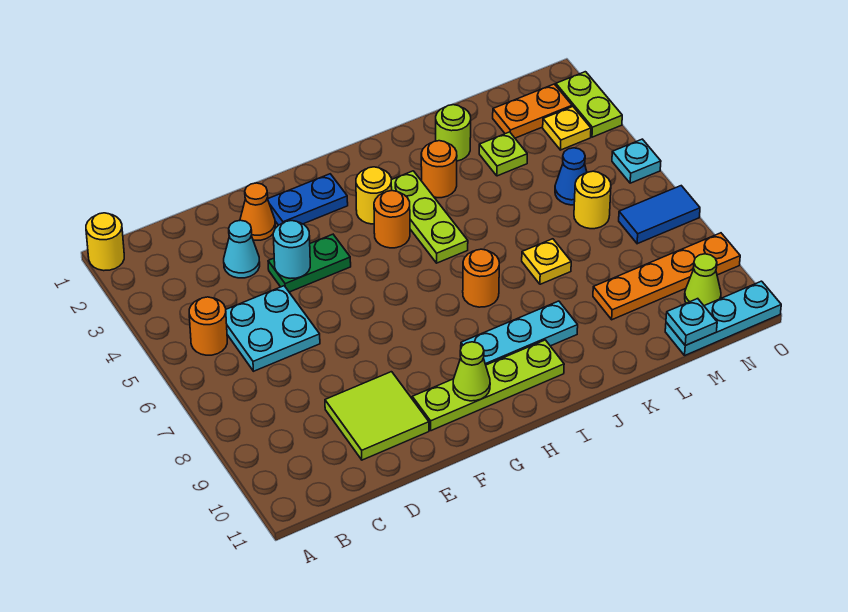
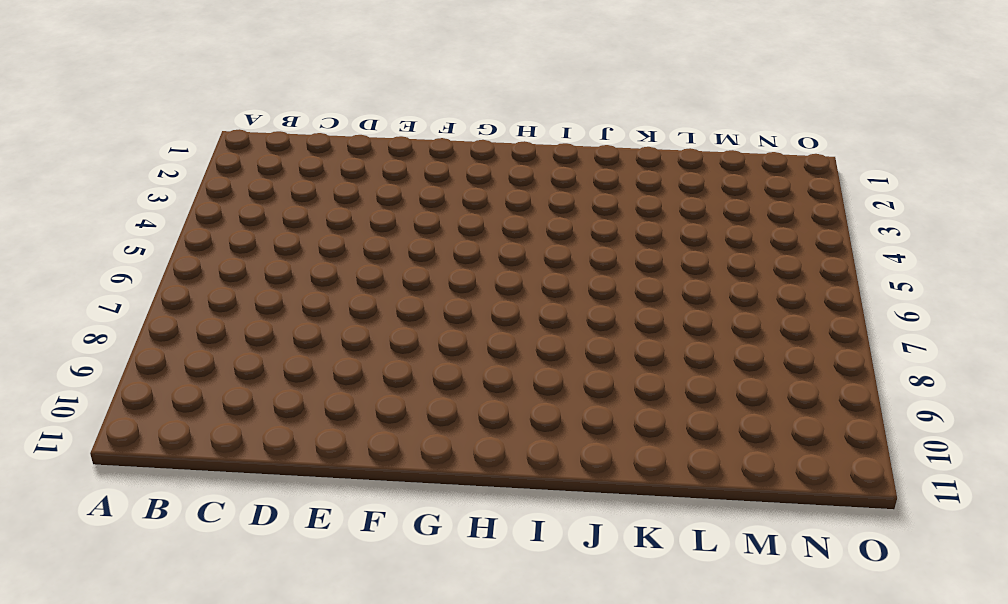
none -> yellow round brick A1 level 1
none -> orange round brick B5 level 1
none -> cyan plate C5:D6 level 1
none -> cyan cone D3 level 1

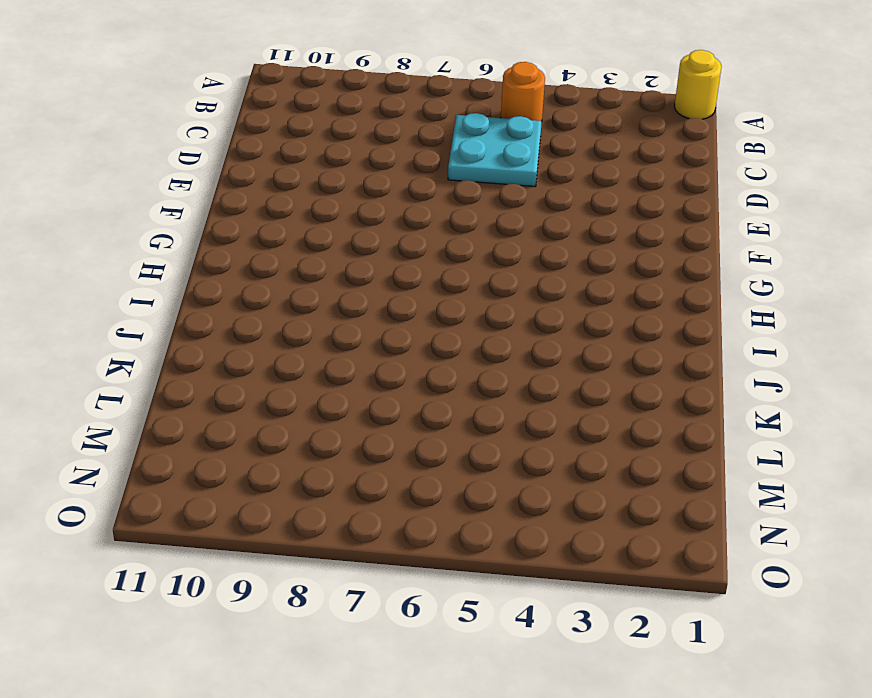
none -> cyan cone D3 level 1
none -> lime tile D9:E10 level 1
none -> orange cone E2 level 1
none -> green plate E4:F4 level 1

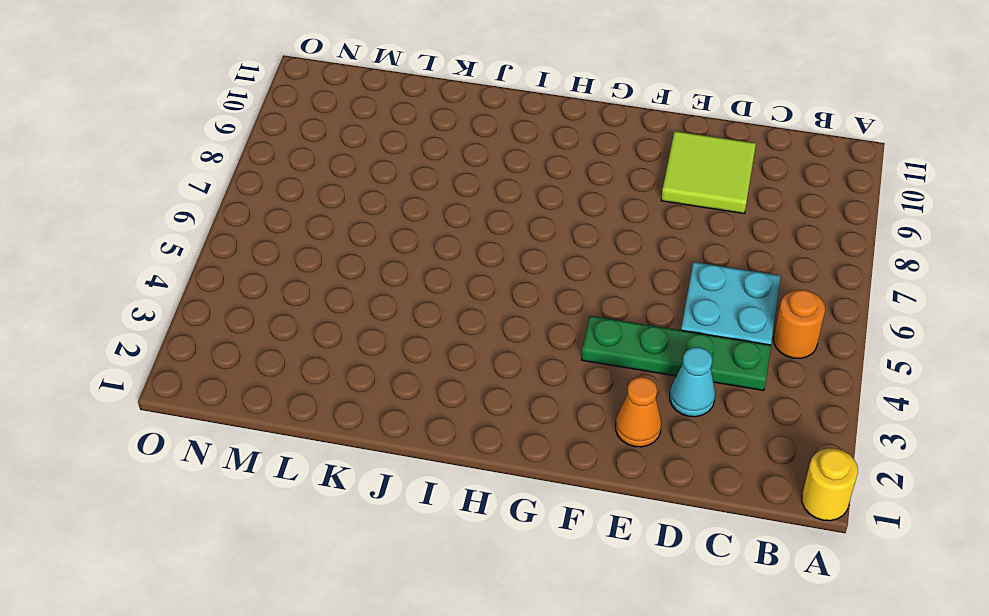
green plate C4:F4 level 1 -> green plate E4:F4 level 1
none -> blue plate F2:G2 level 1
none -> lime plate F10:I10 level 1
none -> yellow round brick H3 level 1
none -> orange round brick H4 level 1

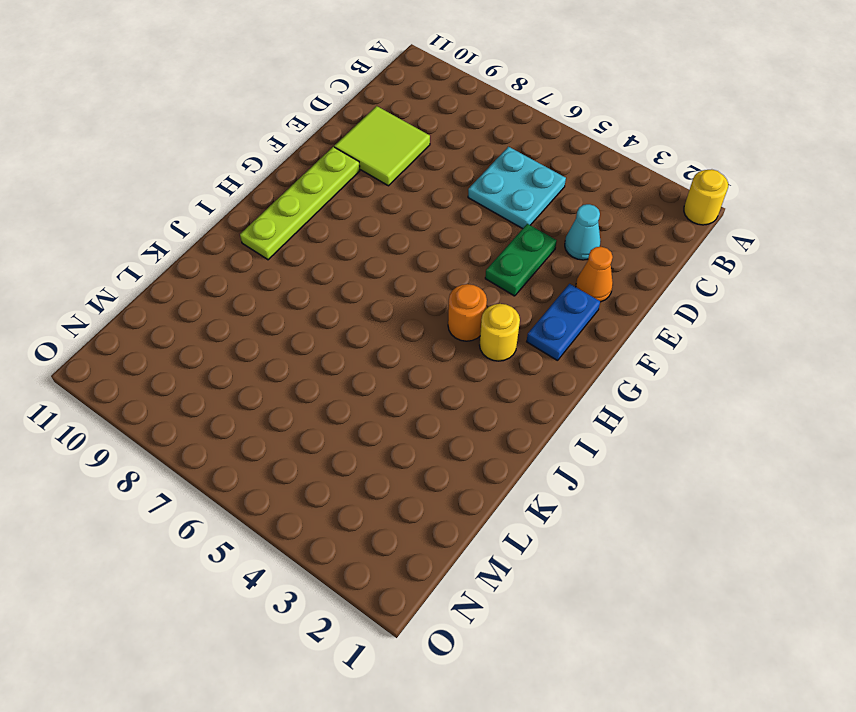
none -> orange round brick B5 level 1
none -> cyan plate H9:J9 level 1
none -> lime plate I3:I5 level 1
none -> orange round brick I7 level 1

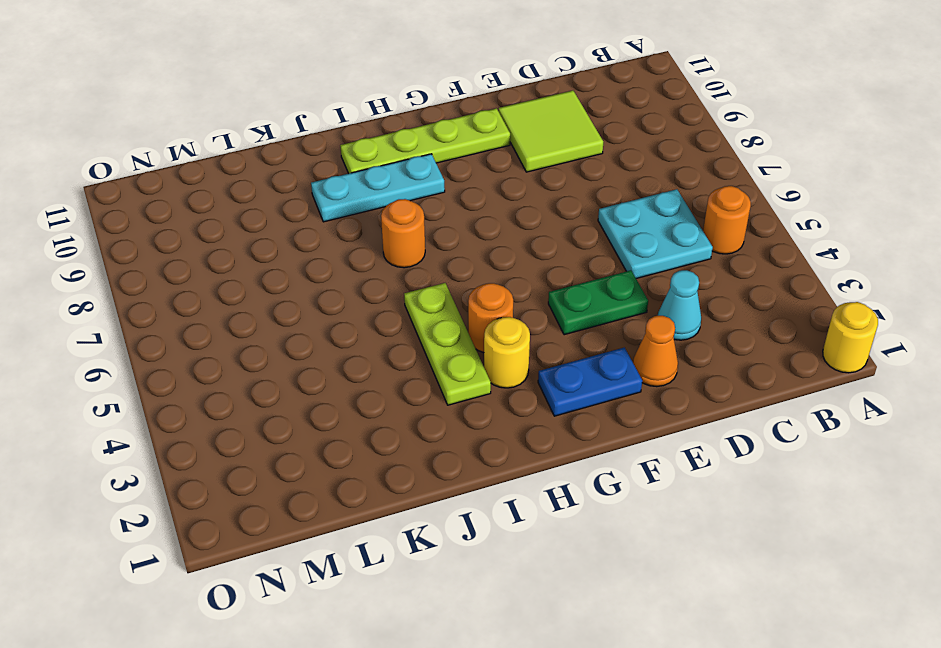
none -> orange round brick J3 level 1
none -> lime round brick K2 level 1
none -> yellow plate K7 level 1
none -> lime plate L3 level 1

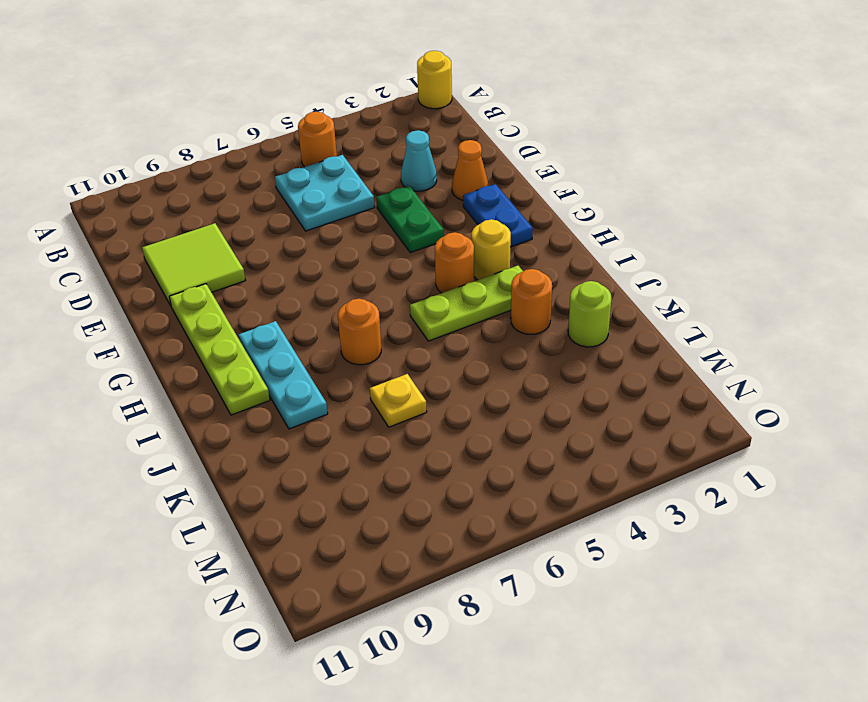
none -> lime plate L3 level 1
none -> orange plate L9:O9 level 1
none -> orange plate M2:N2 level 1
none -> blue cone M5 level 1

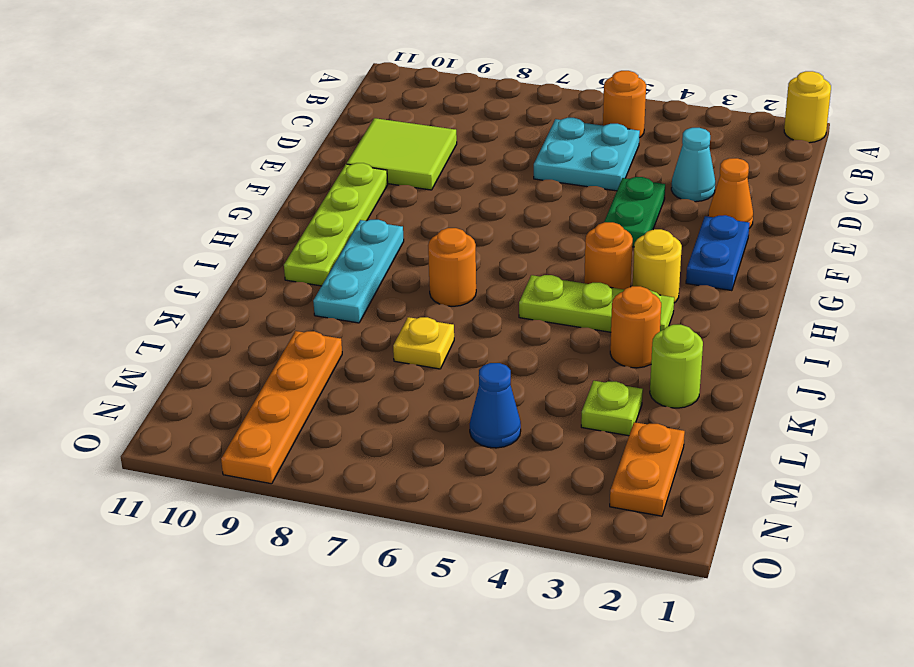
none -> yellow round brick M6 level 1
none -> cyan plate M11:O11 level 1
none -> yellow plate N3 level 1
none -> blue tile N7:O7 level 1

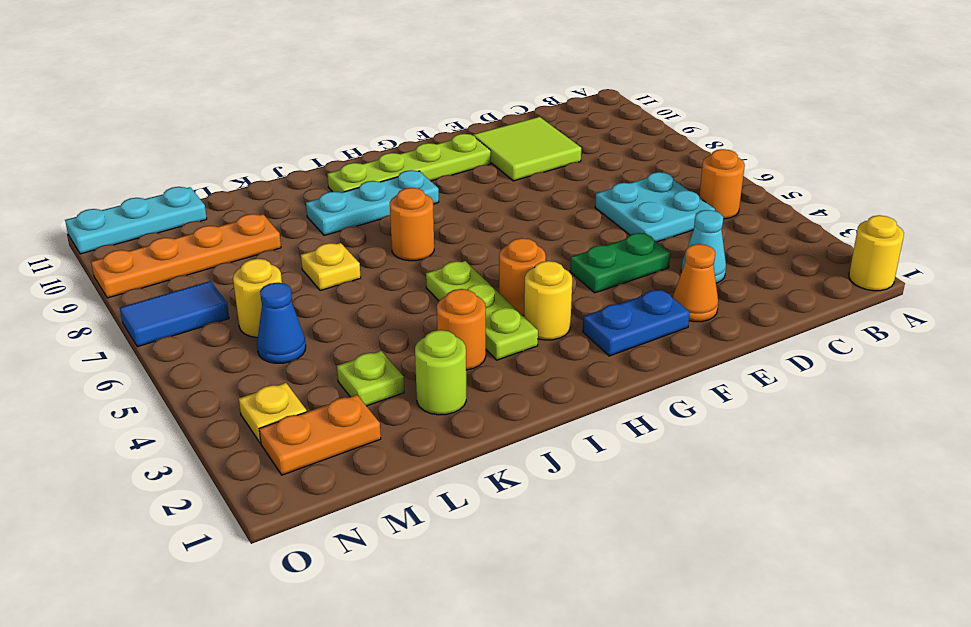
none -> lime cone N10 level 1
none -> lime plate O2:O3 level 1
none -> cyan plate O5 level 1
none -> cyan round brick E4 level 2

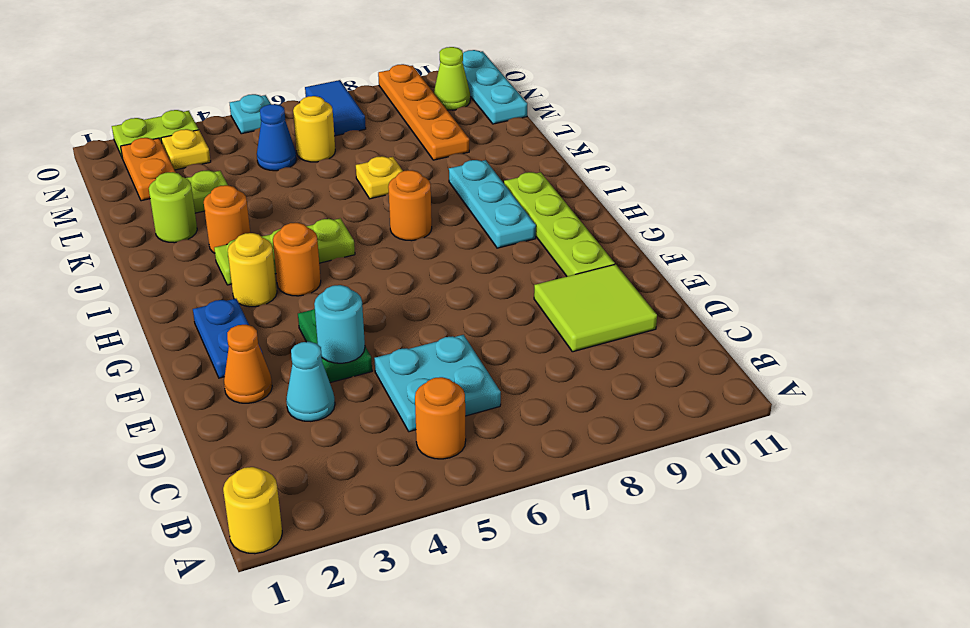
none -> lime cone G10 level 2
none -> cyan plate M11 level 2

